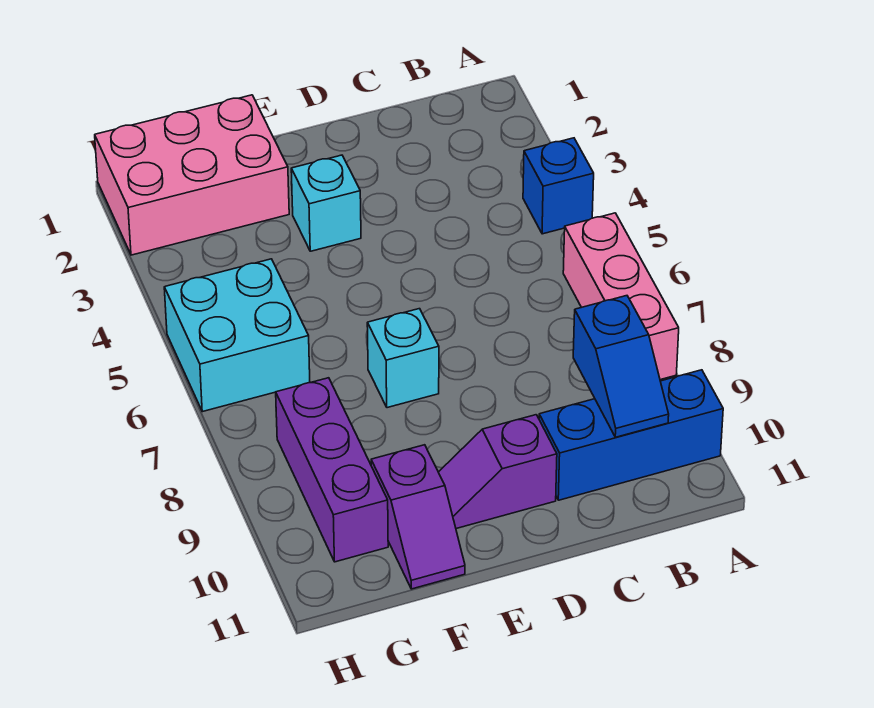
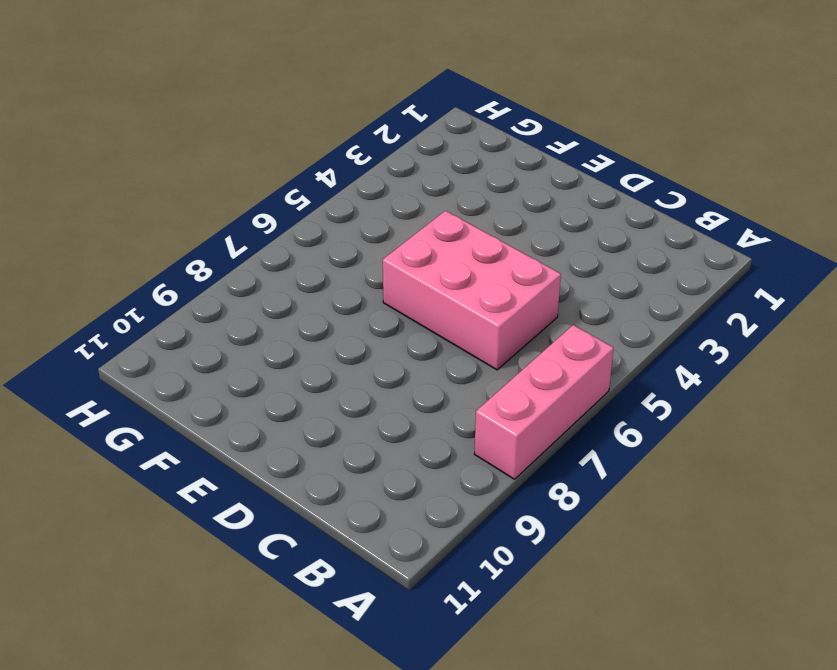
pink brick C5:E6 level 1 -> pink brick F1:H2 level 1
none -> blue brick A4 level 1
none -> blue brick A10:C10 level 1

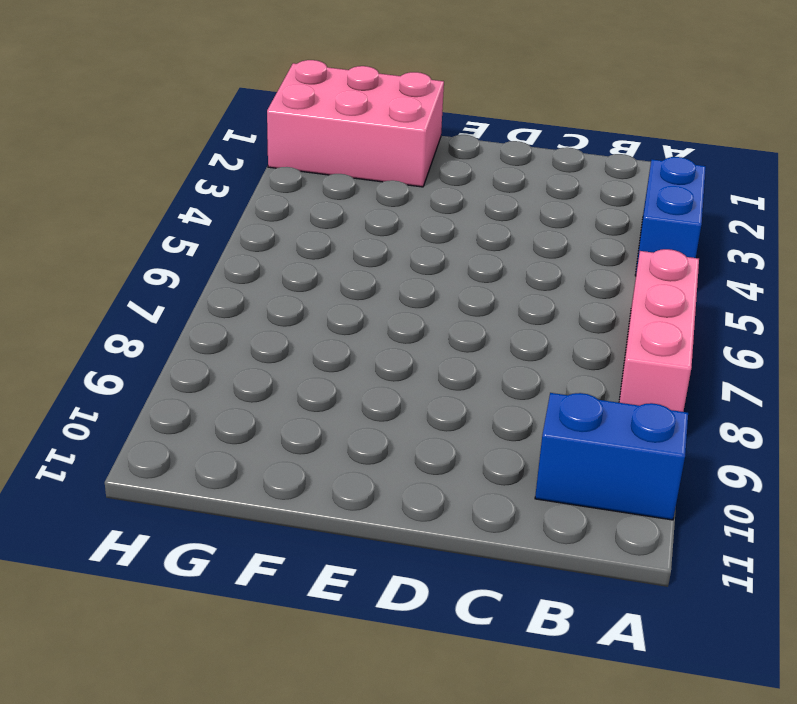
blue brick A3:A4 level 1 -> blue brick A4 level 1
blue brick A10:B10 level 1 -> blue brick A10:C10 level 1
none -> purple slope D10:E10 level 1 top D
none -> cyan brick E3 level 1

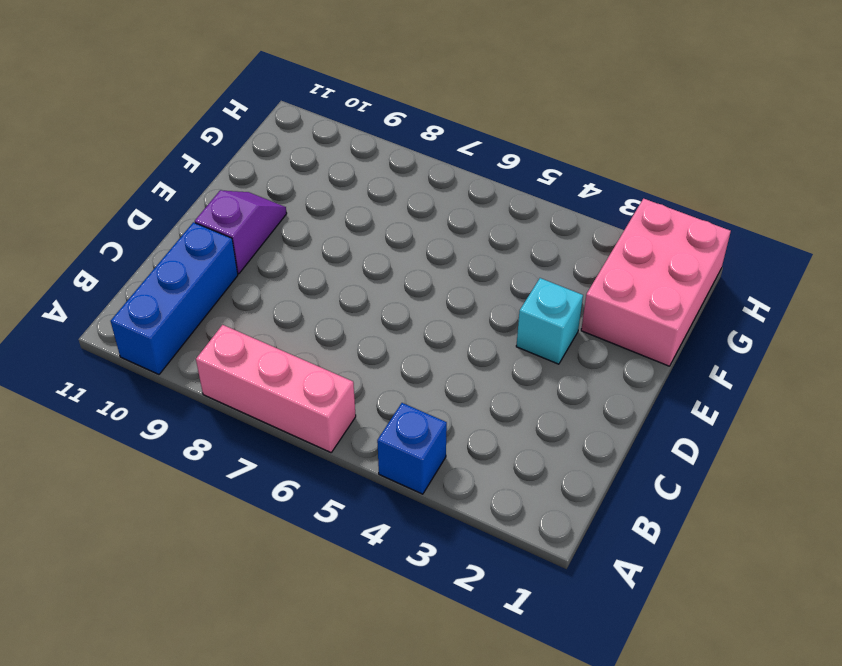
none -> cyan brick E7 level 1
none -> purple slope F10:F11 level 1 top 10

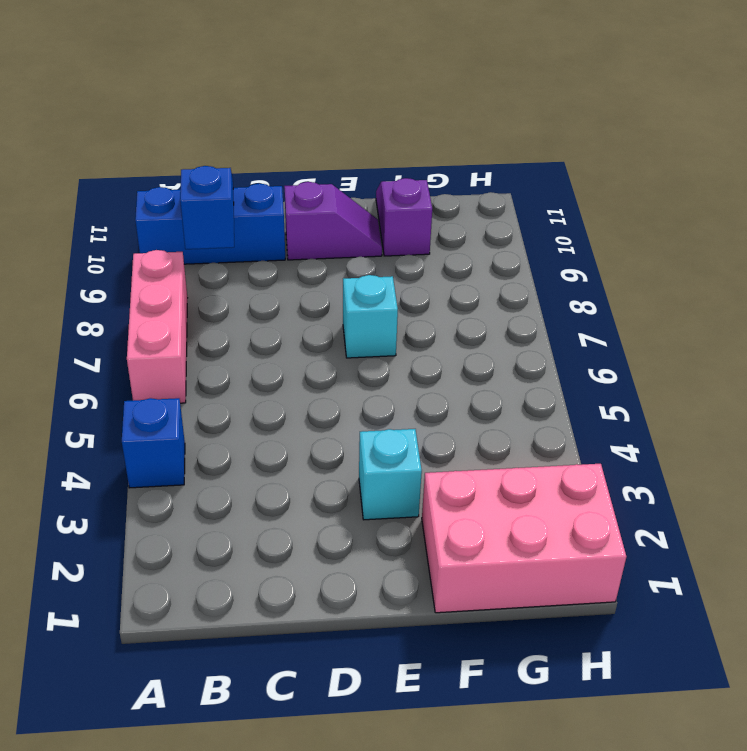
none -> cyan brick G5:H6 level 1
none -> purple brick G8:G10 level 1

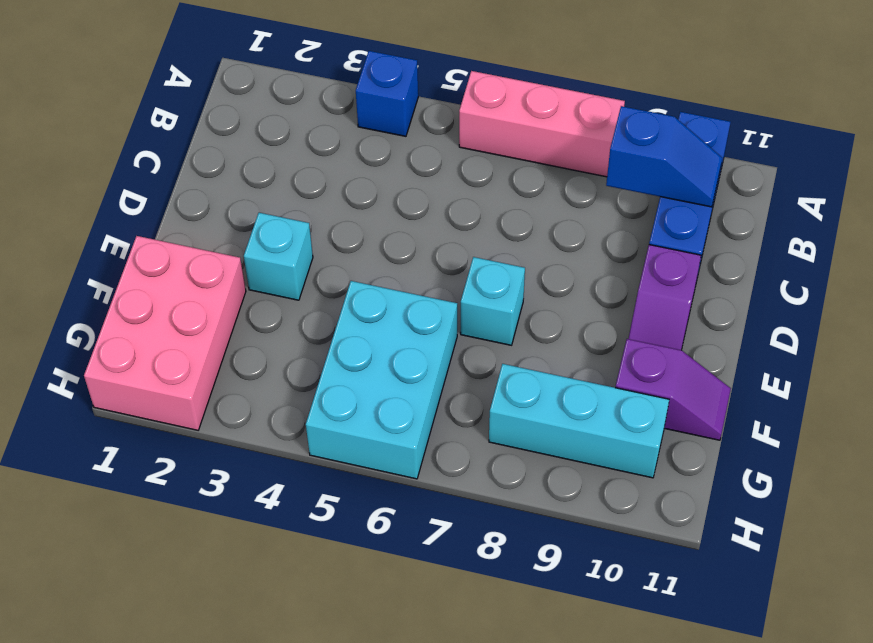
cyan brick F5:H6 level 1 -> cyan brick G5:H6 level 1
cyan brick G8:G10 level 1 -> purple brick G8:G10 level 1

